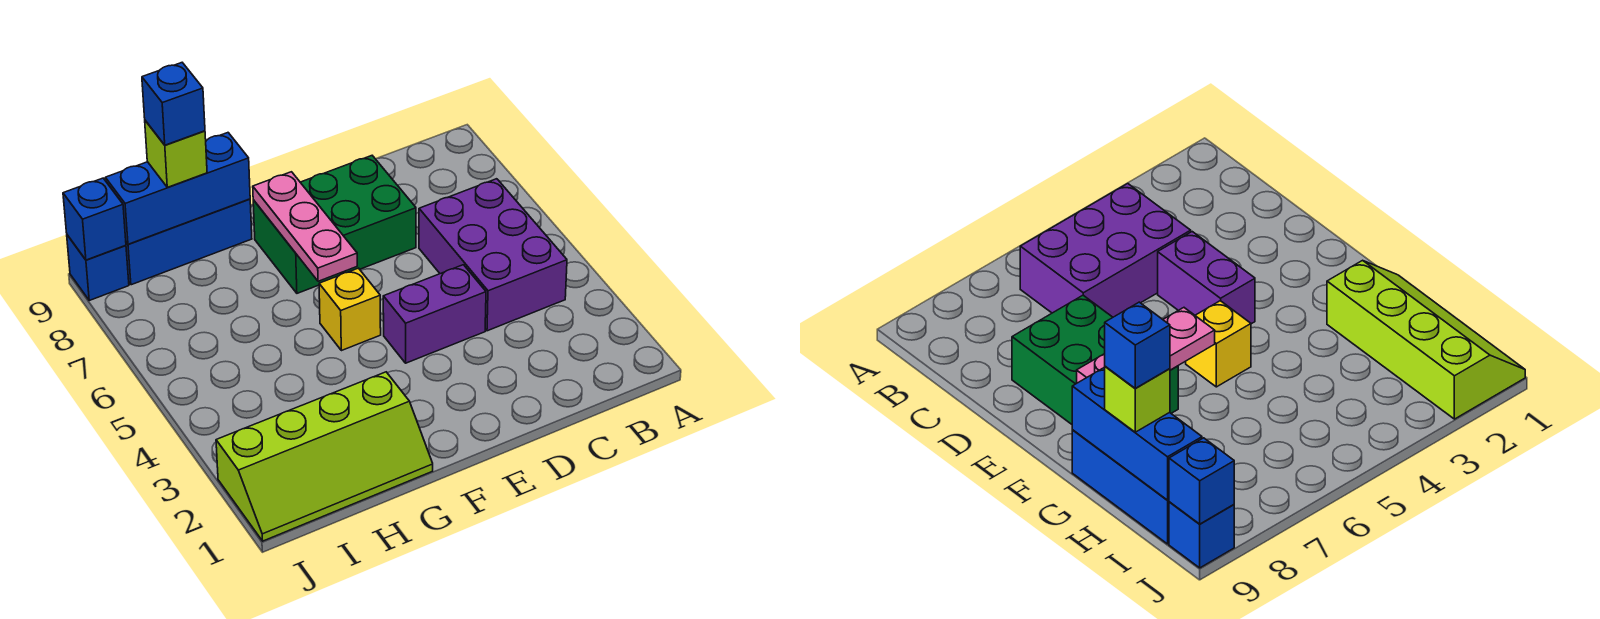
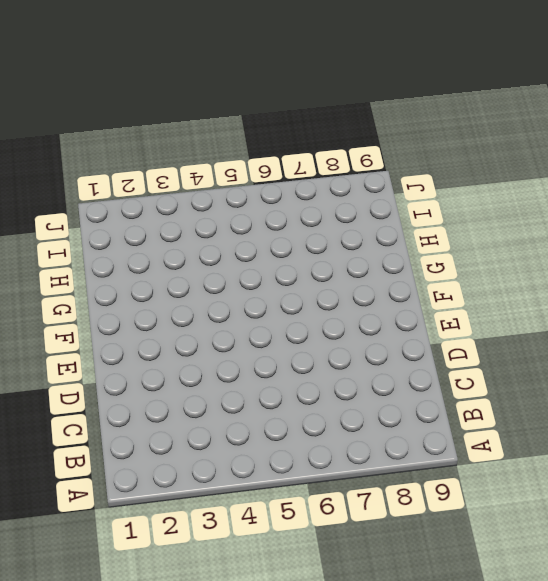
none -> purple brick B4:C6 level 1
none -> purple brick D4:E4 level 1
none -> green brick D7:F8 level 1

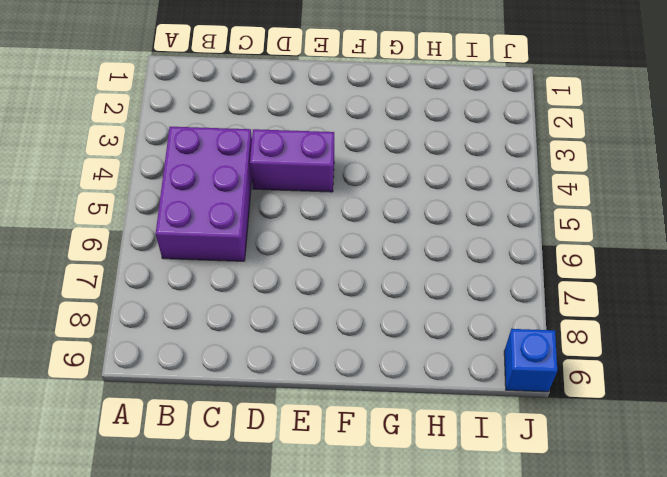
none -> green brick D7:F8 level 1
none -> yellow brick F5 level 1
none -> lime slope G1:J2 level 1 top 2

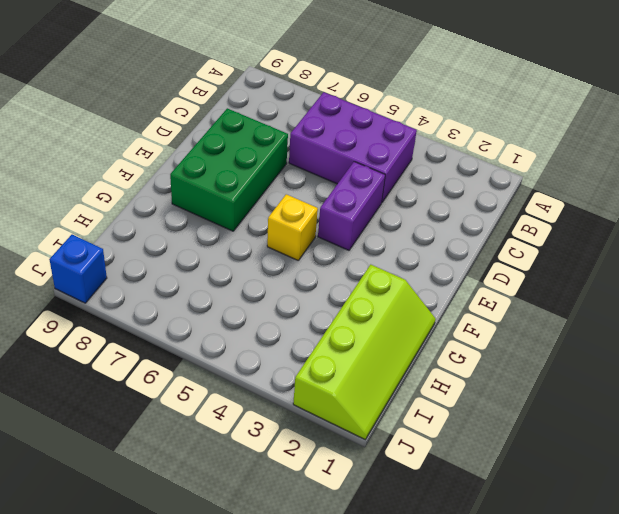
none -> blue brick G9:I9 level 1
none -> pink plate F6:F8 level 2
none -> blue brick G9:I9 level 2

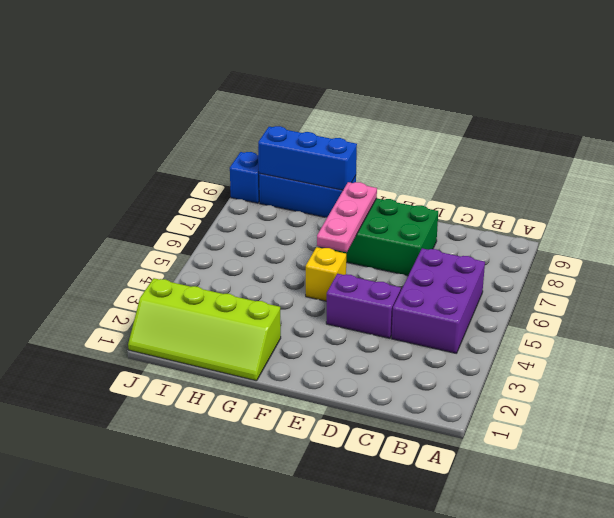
none -> blue brick J9 level 2
none -> lime brick H9 level 3
none -> blue brick H9 level 4

